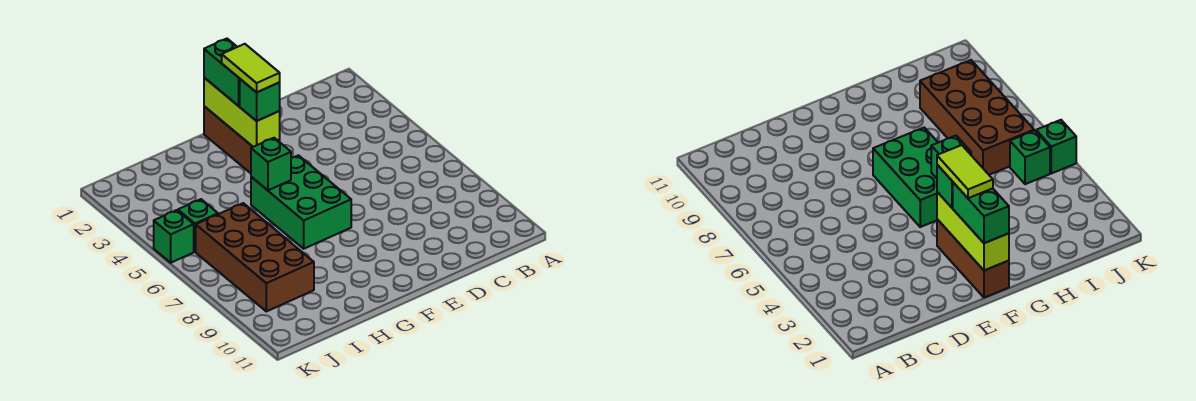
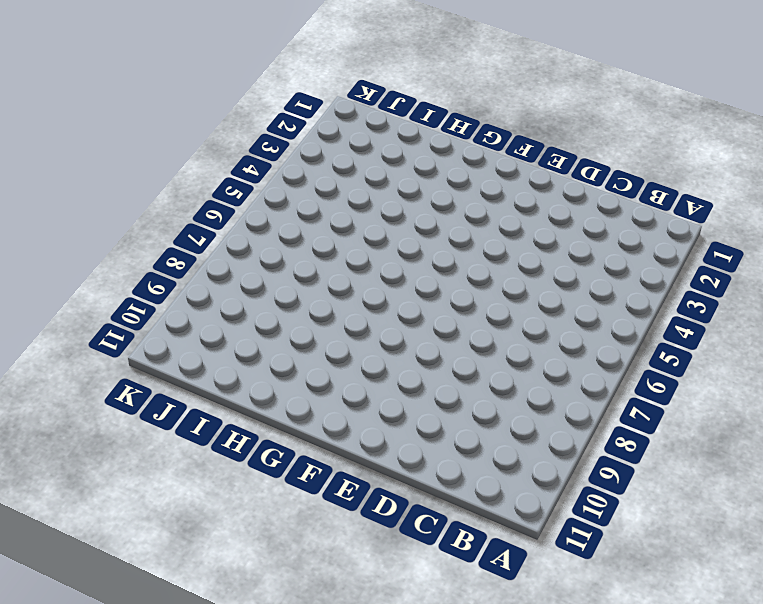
none -> brown brick F1:F3 level 1
none -> green brick F5:G7 level 1

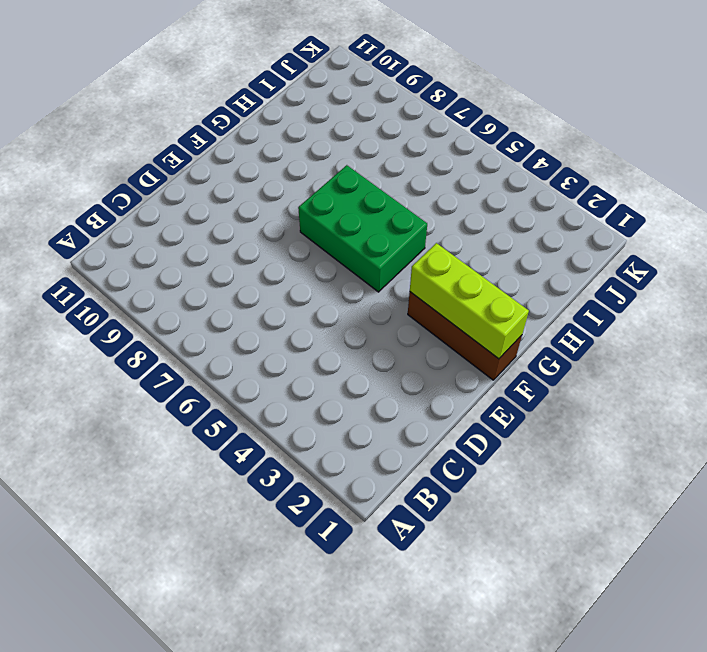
none -> brown brick I6:J9 level 1
none -> green brick J5 level 1

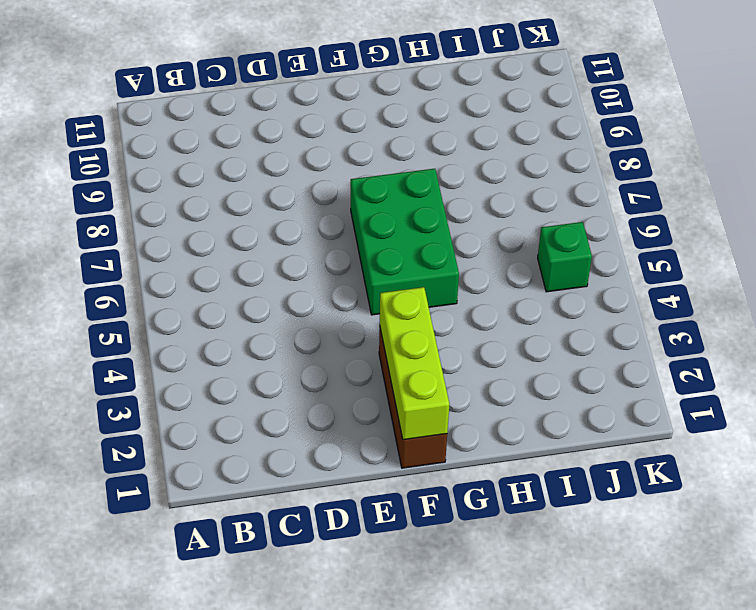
none -> brown brick I6:J9 level 1
none -> green brick K5 level 1

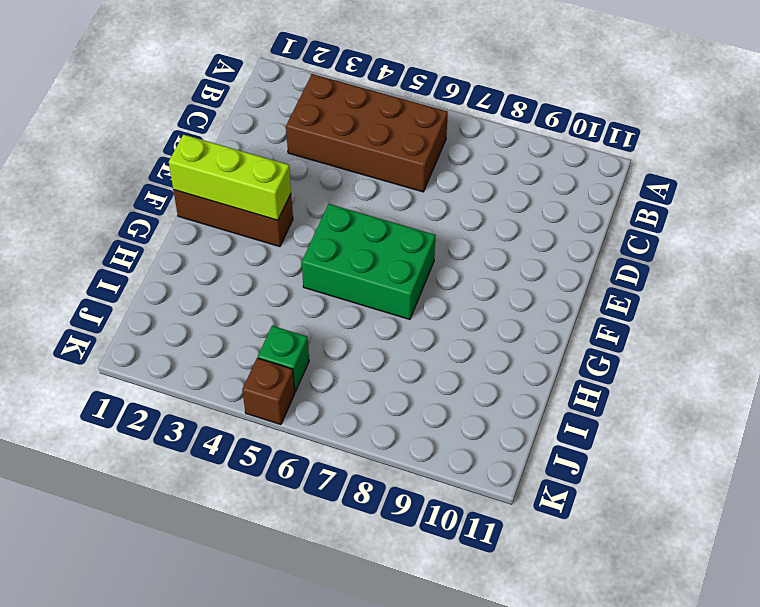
brown brick B3:C6 level 1 -> brown brick I6:J9 level 1
brown brick K5 level 1 -> green brick K5 level 1
none -> green brick G5 level 2
none -> green brick F1:F2 level 3

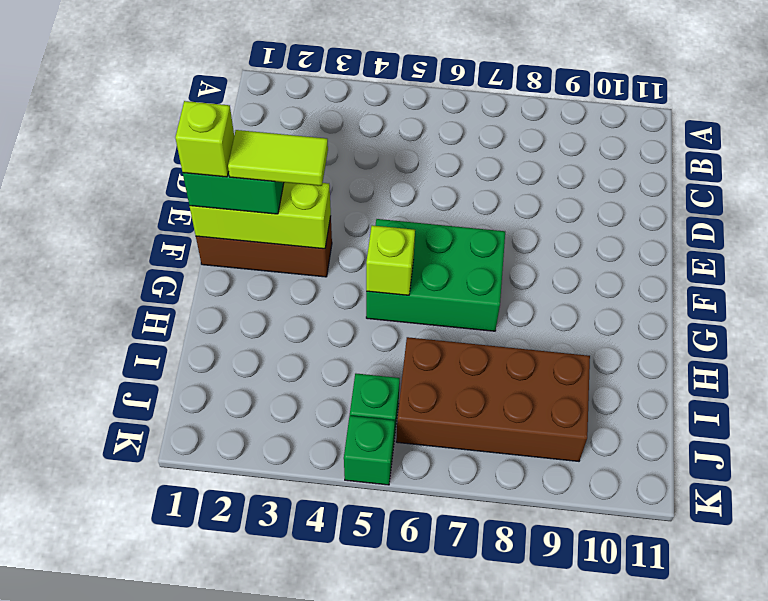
lime brick F1 level 4 -> none
lime brick G5 level 2 -> green brick G5 level 2
none -> green brick F3 level 3

